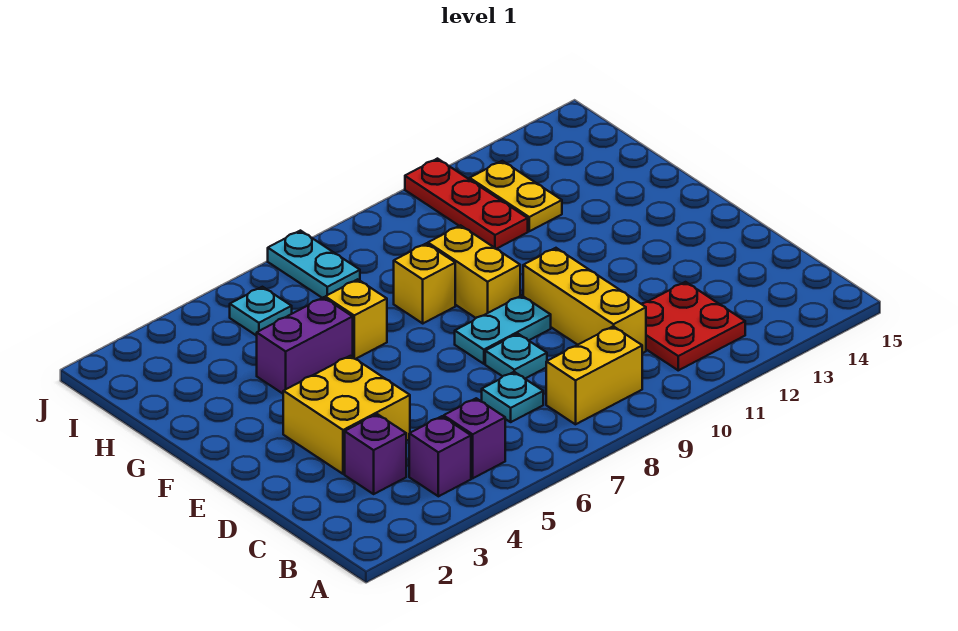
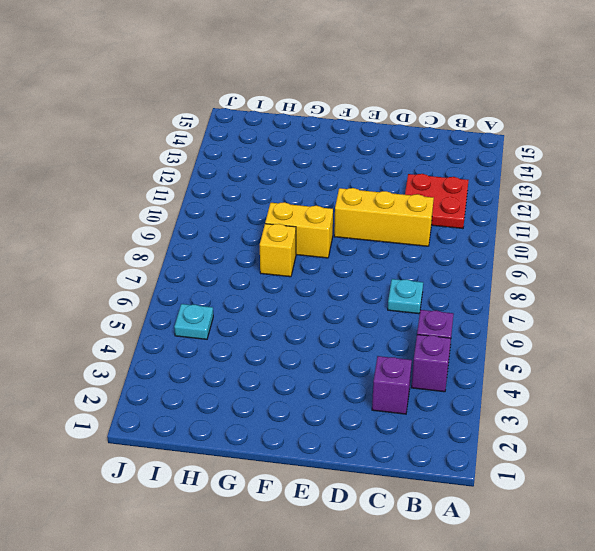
none -> yellow brick B8:B9 level 1
none -> yellow brick D3:E4 level 1
none -> cyan plate D8 level 1

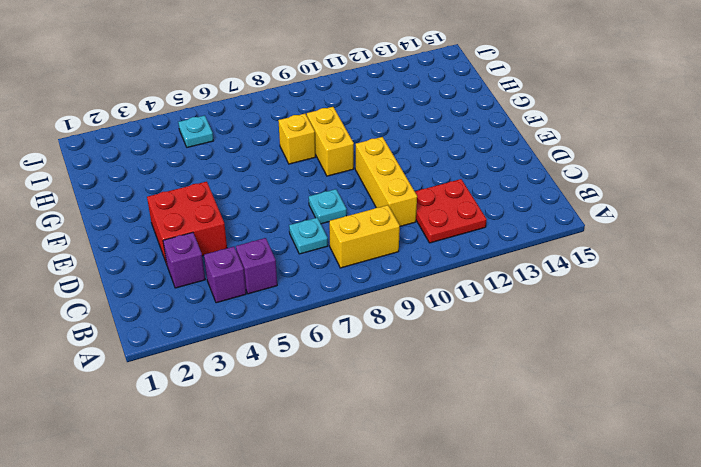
red brick D3:E4 level 1 -> yellow brick D3:E4 level 1
none -> cyan plate E8:E9 level 1
none -> purple brick G4:G5 level 1
none -> yellow brick G6 level 1

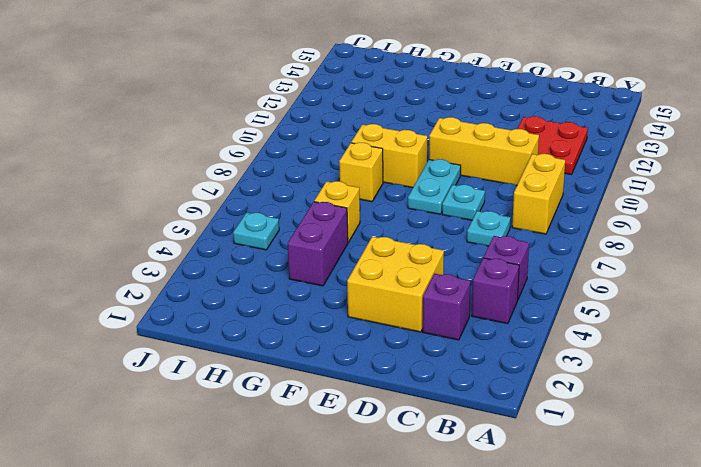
none -> red plate H11:J11 level 1
none -> yellow plate H12:I12 level 1
none -> cyan plate I7:J7 level 1

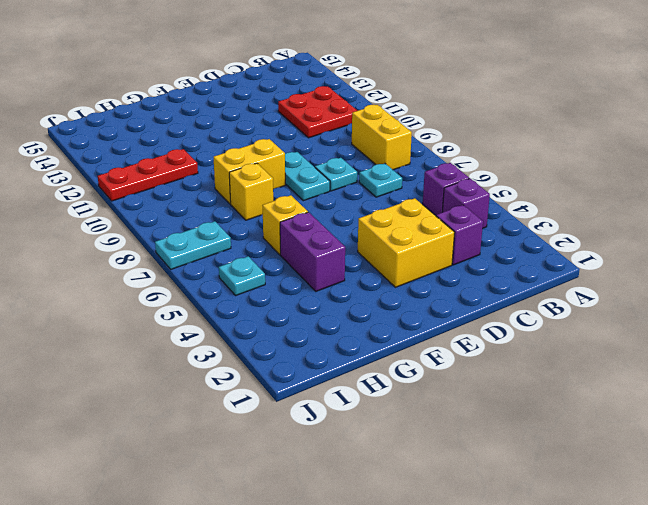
none -> yellow brick C10:E10 level 1
none -> yellow plate H12:I12 level 1

